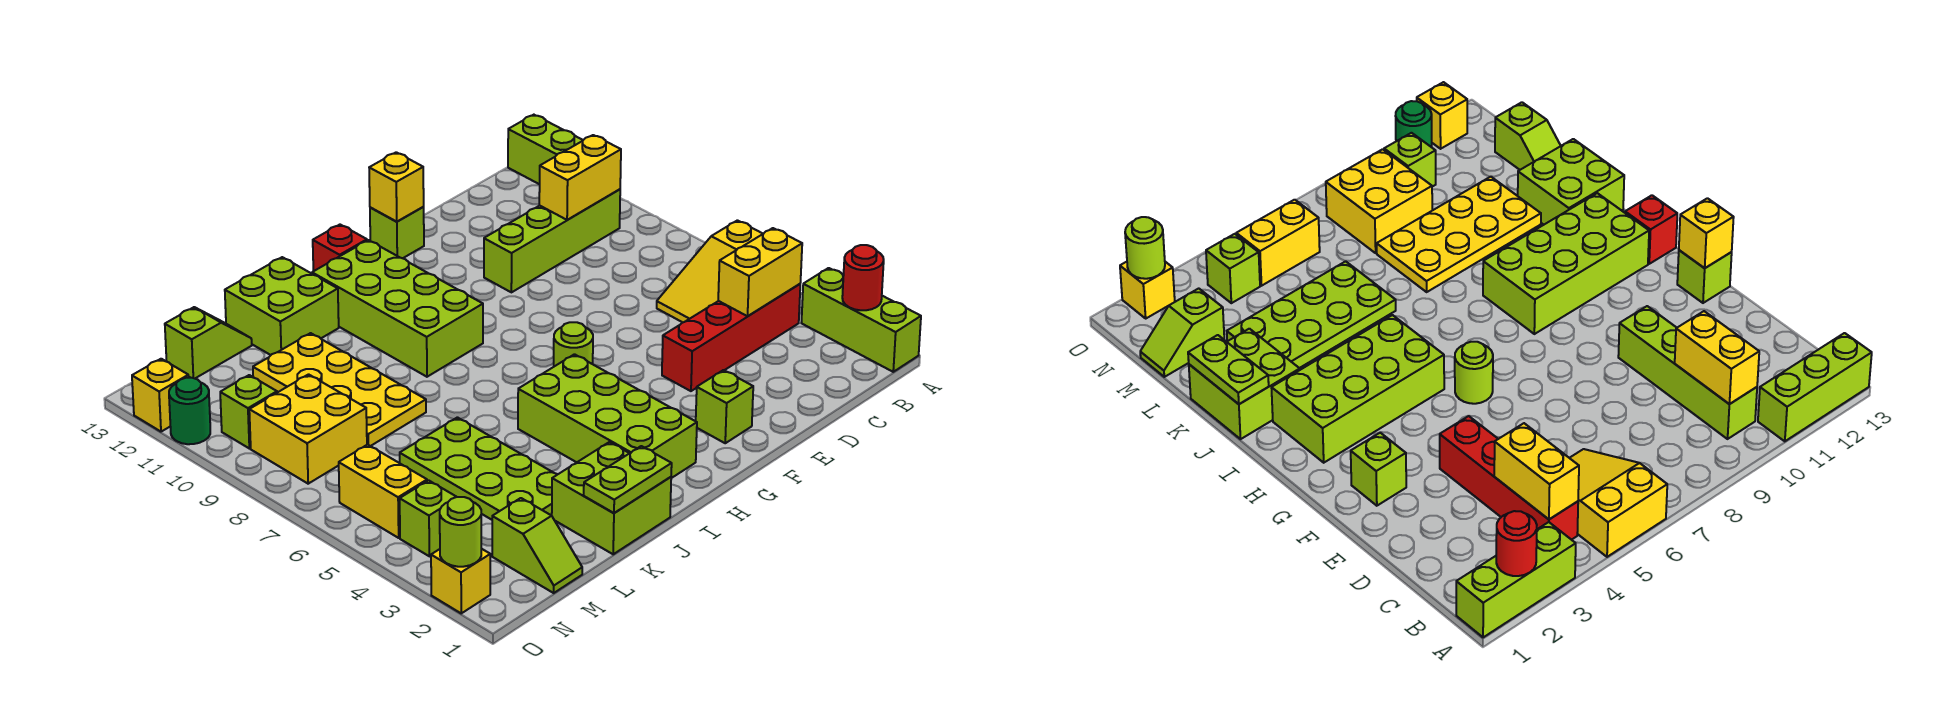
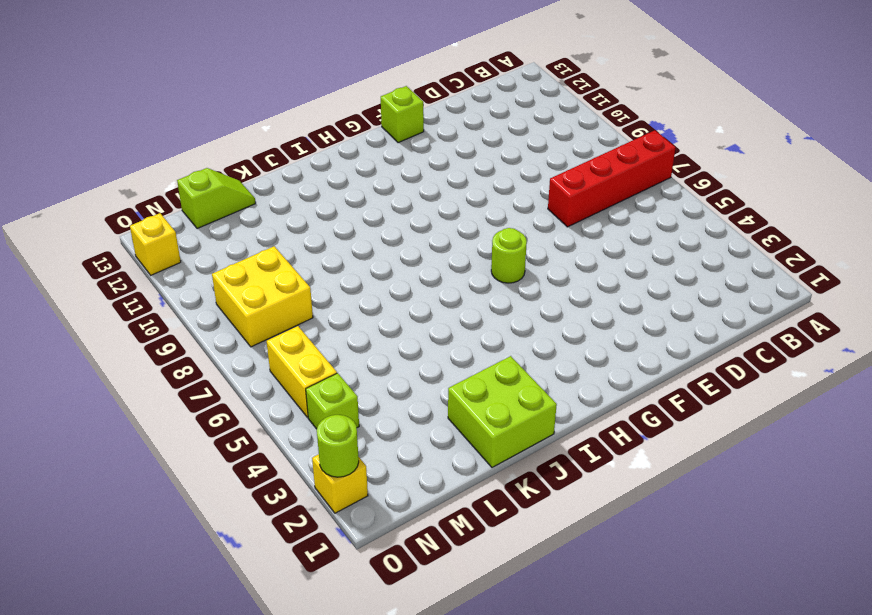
red brick A7:D7 level 1 -> red brick B4:E4 level 1
none -> lime brick A1:A3 level 1
none -> yellow slope A5:C6 level 1 top A
none -> lime brick A11:A13 level 1
none -> lime brick B10:E10 level 1

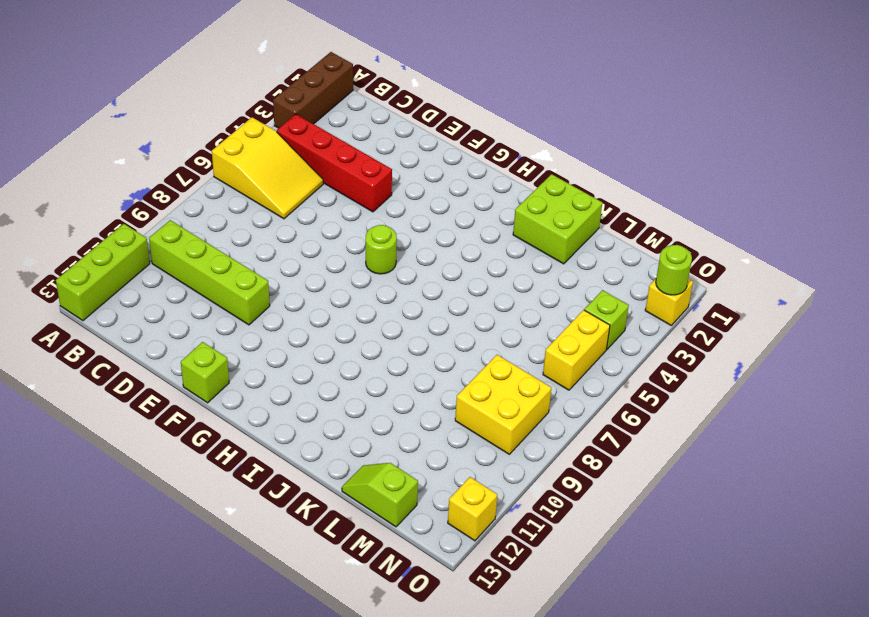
brown brick A1:A3 level 1 -> lime brick A1:A3 level 1
none -> lime brick F2 level 1
none -> lime brick H2:I5 level 1
none -> lime brick H9:I12 level 1
none -> red brick H13 level 1

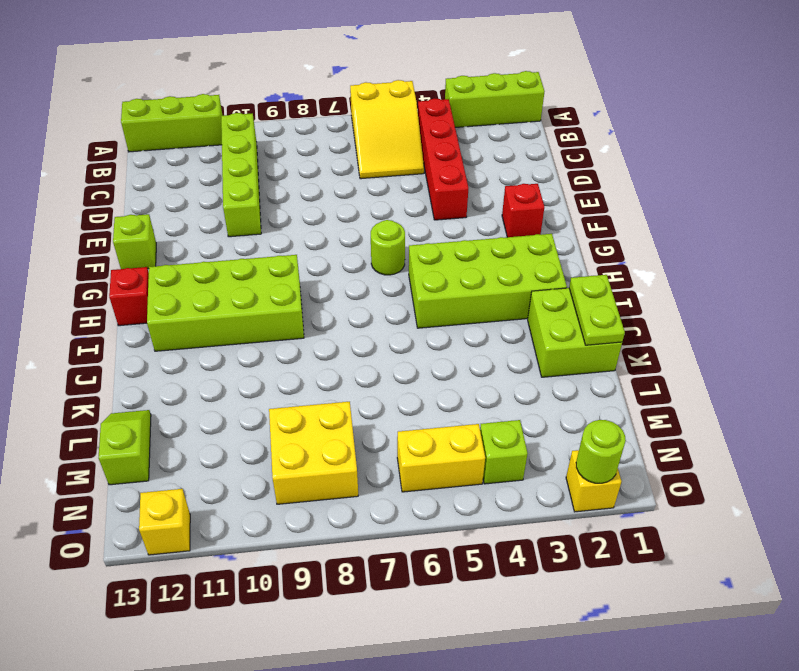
red brick F2 level 1 -> lime brick F2 level 1
none -> lime brick J12:K13 level 1
none -> lime plate K3:L6 level 1
none -> yellow plate K8:L11 level 1
none -> lime slope M1:M2 level 1 top 2

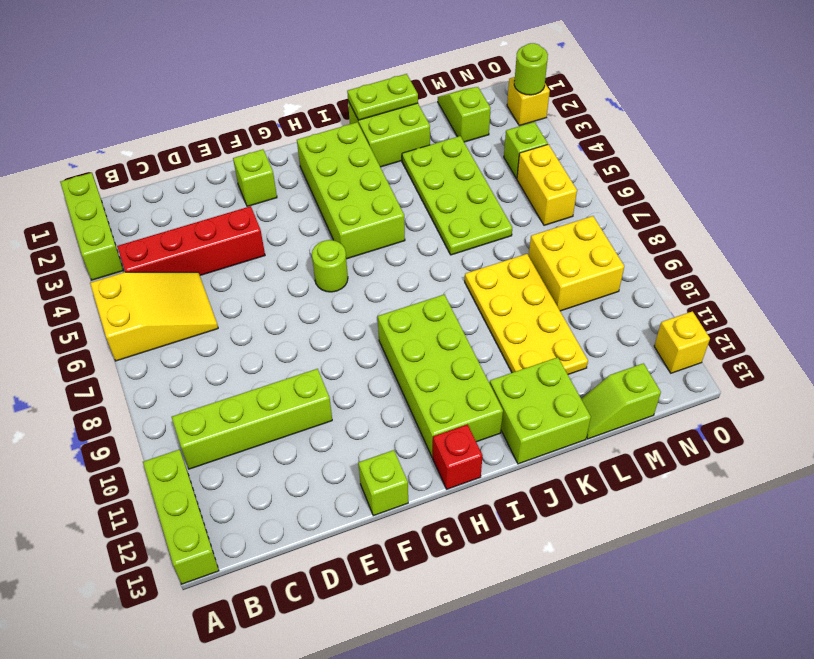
none -> lime brick N10 level 1
none -> green round brick O11 level 1
none -> red round brick A2 level 2
none -> yellow brick B4:C4 level 2

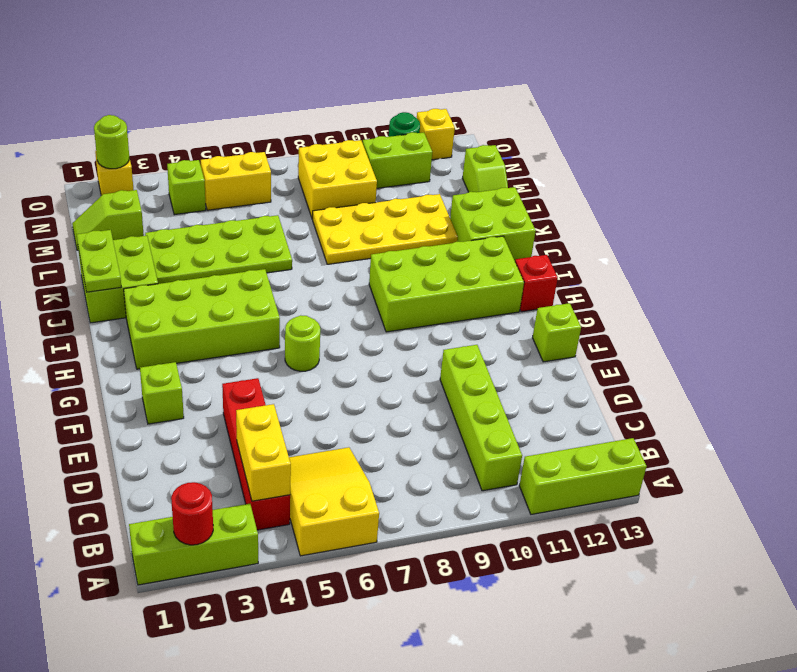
lime brick N10:N11 level 1 -> lime brick N10 level 1
none -> yellow brick B10:C10 level 2
none -> yellow brick F13 level 2

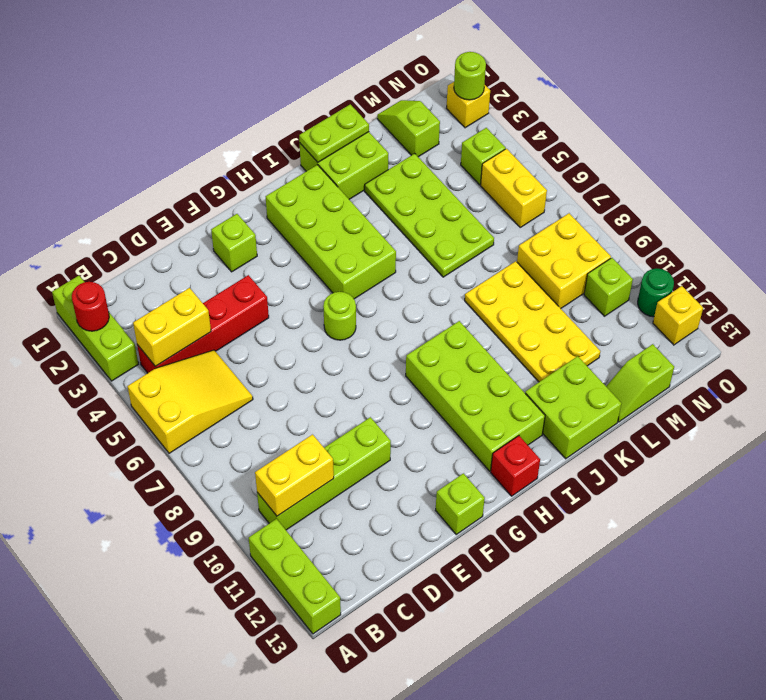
none -> yellow brick F13 level 2

